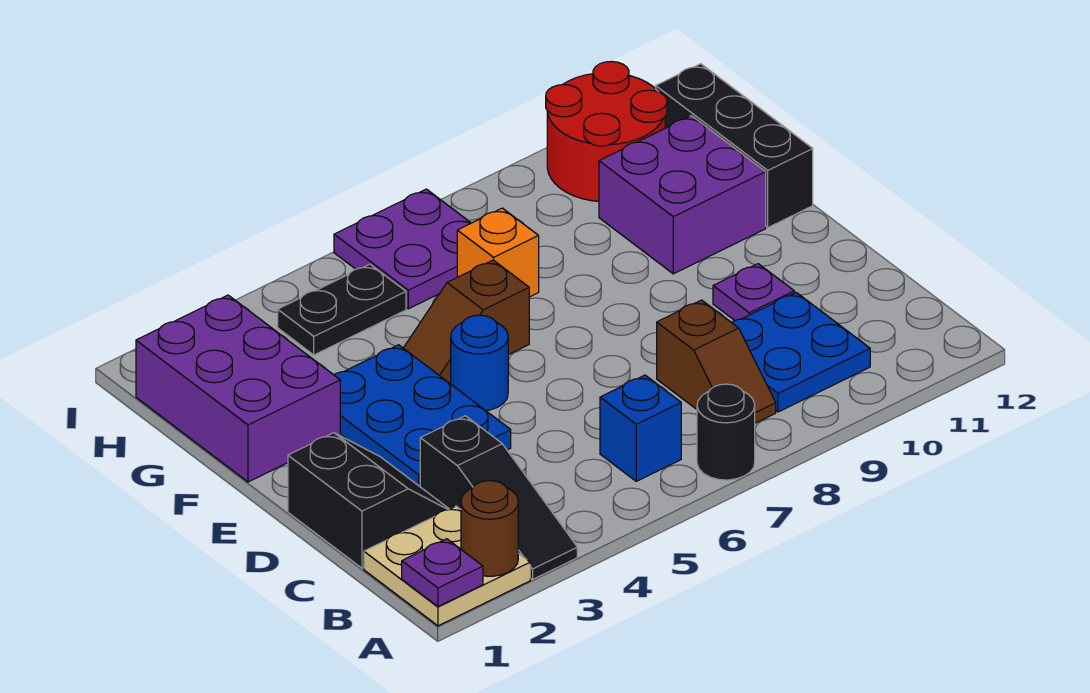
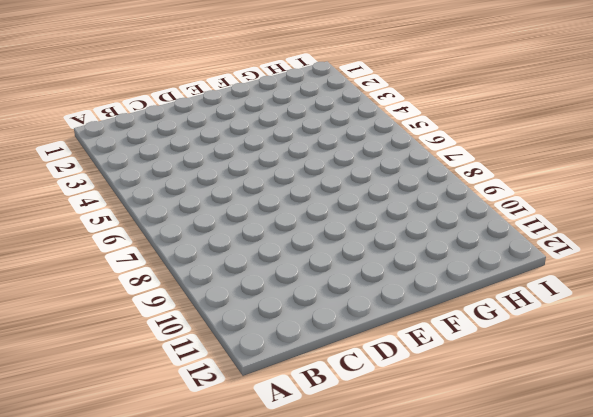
none -> tan plate A1:B2 level 1
none -> black slope A3:C3 level 1 top C
none -> black round brick A7 level 1

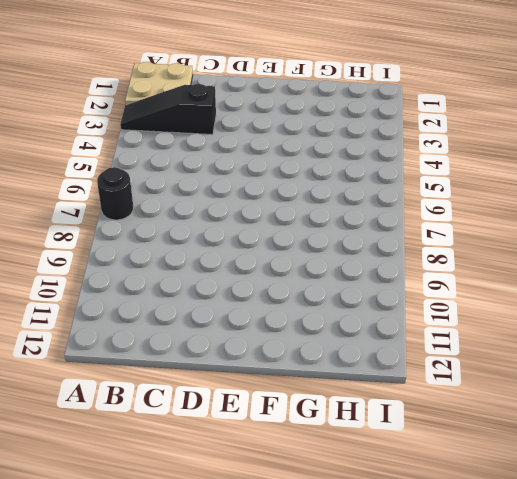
none -> blue brick B6 level 1
none -> brown slope B8:C8 level 1 top C
none -> blue plate B9:C10 level 1

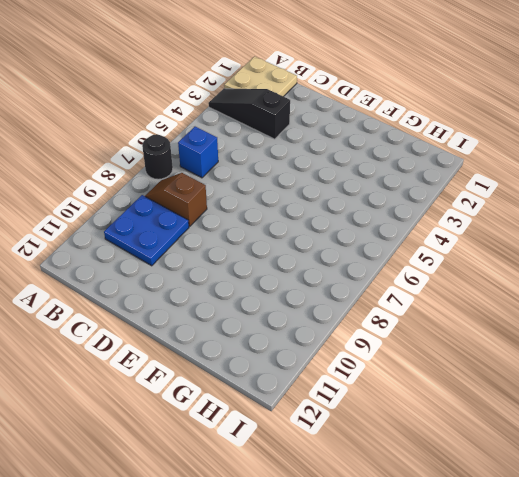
none -> black slope C1:D2 level 1 top 1
none -> blue plate D3:F4 level 1
none -> purple plate D10 level 1

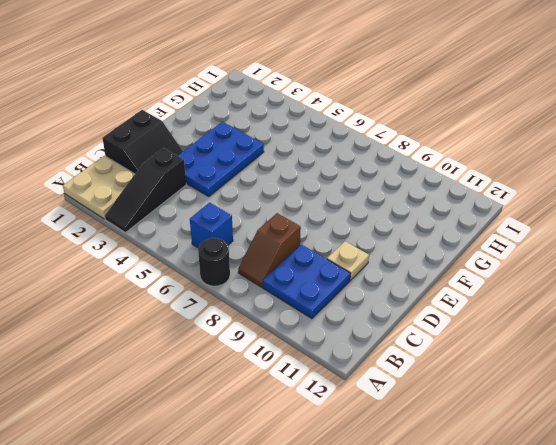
tan plate D10 level 1 -> purple plate D10 level 1
none -> blue round brick E5 level 1
none -> purple brick F1:H2 level 1
none -> brown slope F5:F6 level 1 top 6

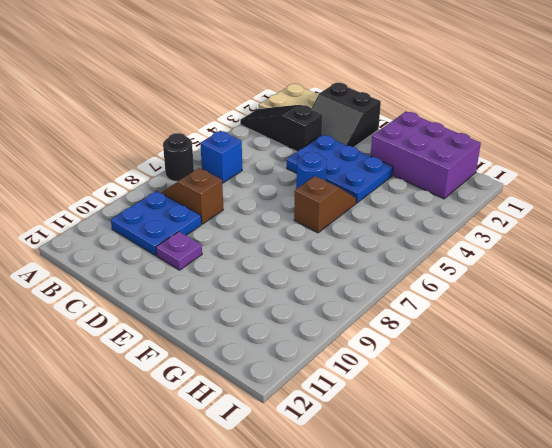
none -> purple brick F10:G11 level 1
none -> black brick F12:H12 level 1
none -> orange brick G7 level 1

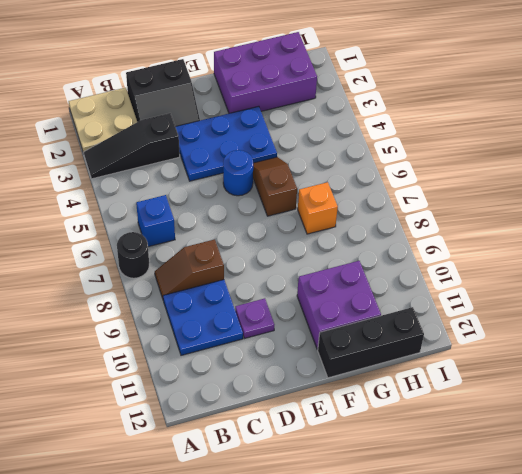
none -> black plate H4:H5 level 1
none -> purple plate H6:I7 level 1
none -> red round brick H10:I11 level 1

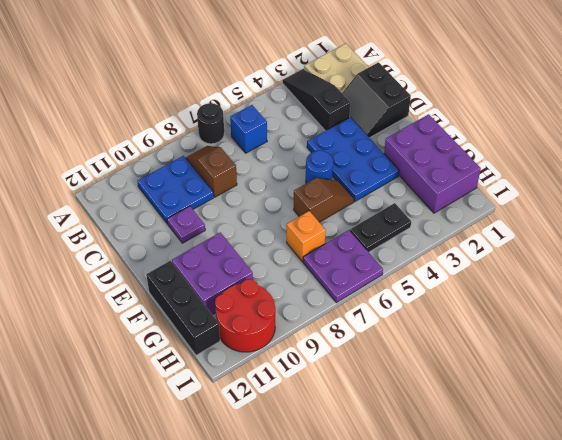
none -> purple plate A1 level 2
none -> brown round brick A2 level 2

